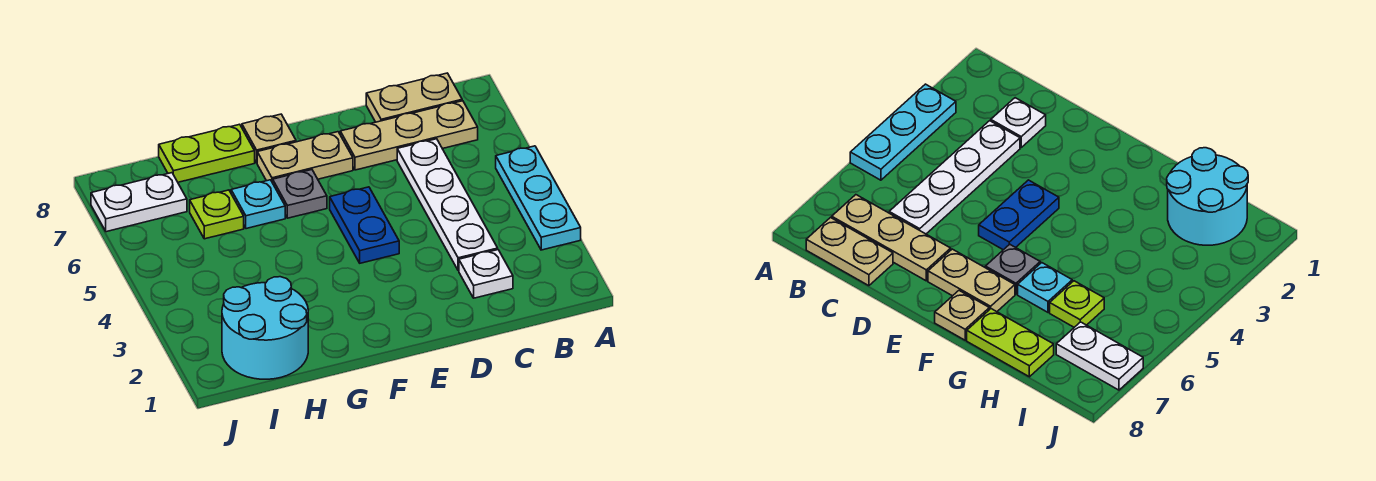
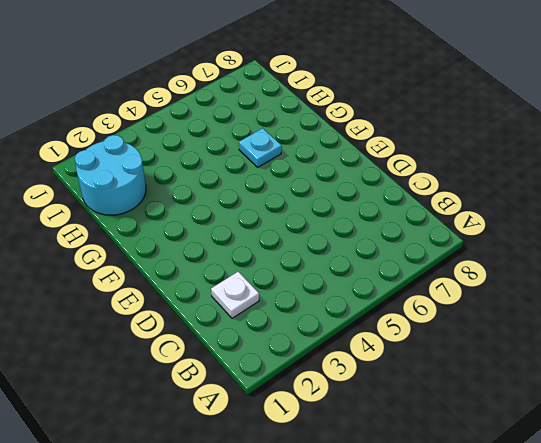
none -> cyan plate A3:A5 level 1
none -> tan plate B7:D7 level 1
none -> tan plate B8:C8 level 1

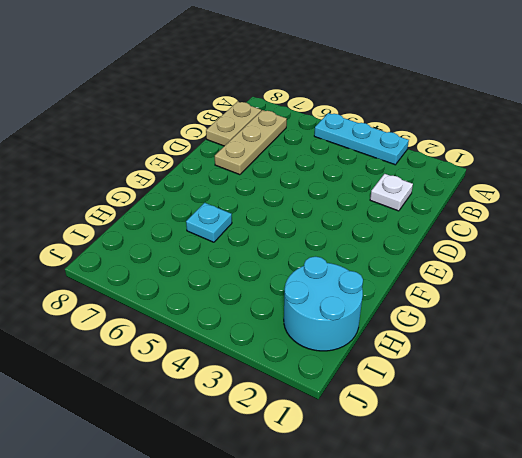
none -> white plate C3:C6 level 1
none -> blue plate E4:E5 level 1
none -> tan plate E7:F7 level 1

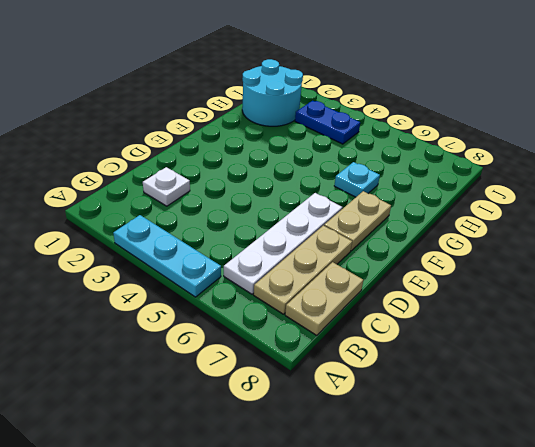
white plate B6:E6 level 1 -> white plate C3:C6 level 1
blue plate I3:I4 level 1 -> blue plate E4:E5 level 1
none -> grey plate F6 level 1
none -> tan plate F8 level 1
none -> lime plate G8:H8 level 1

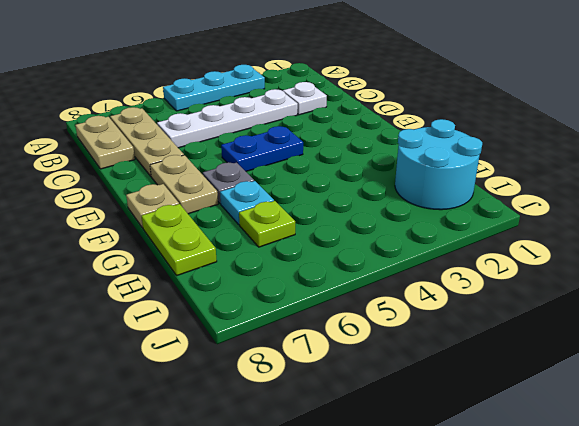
none -> white plate I7:J7 level 1

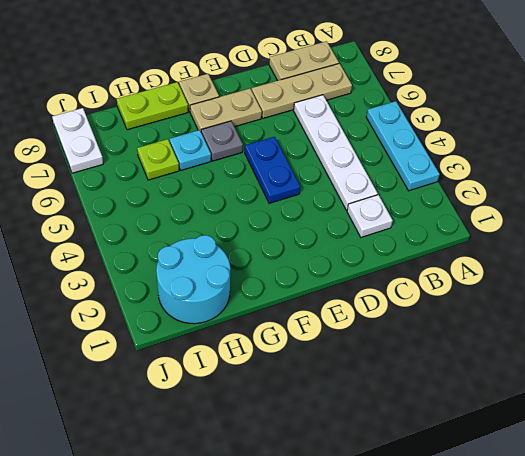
white plate J7:J8 level 1 -> white plate I7:J7 level 1

